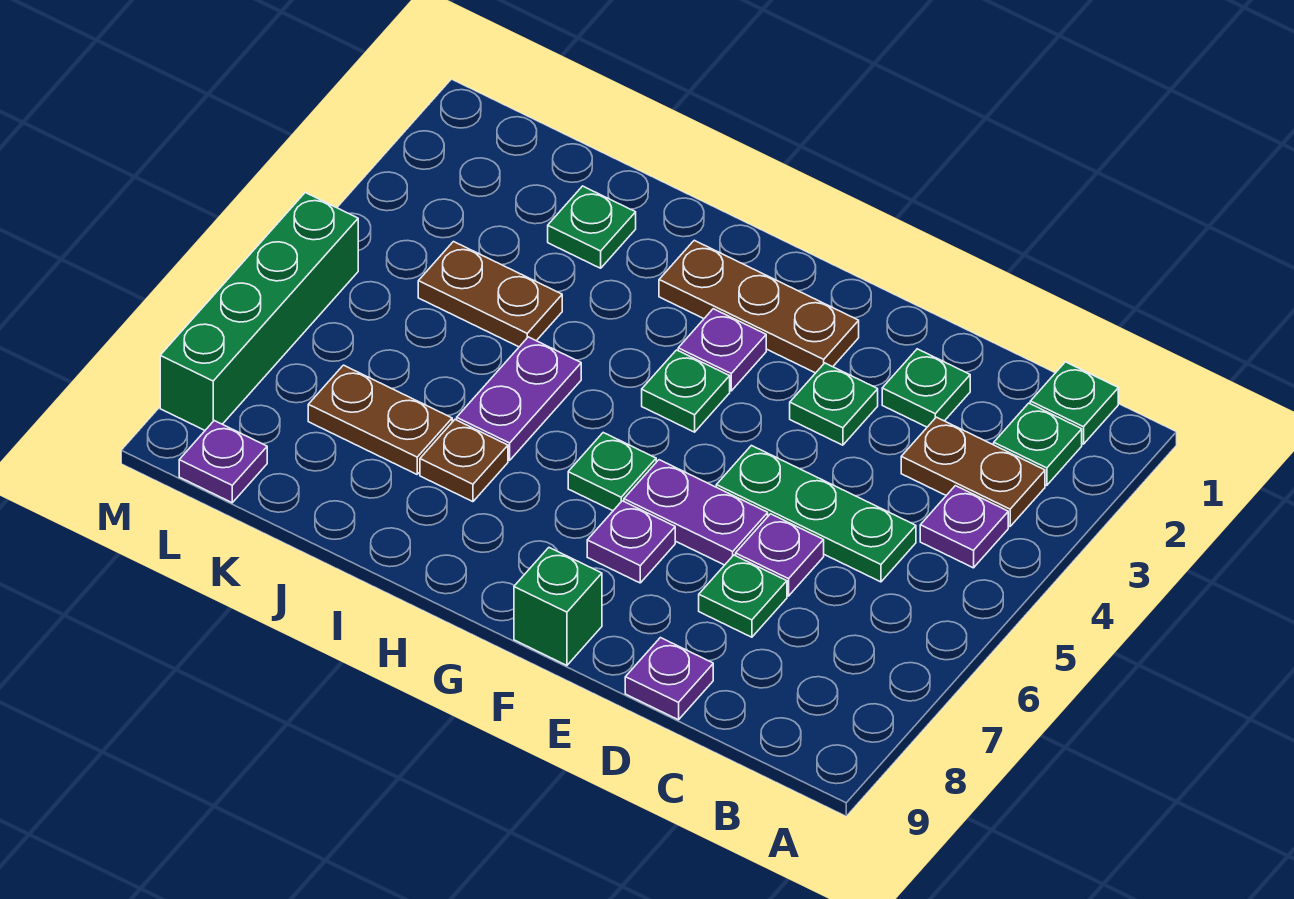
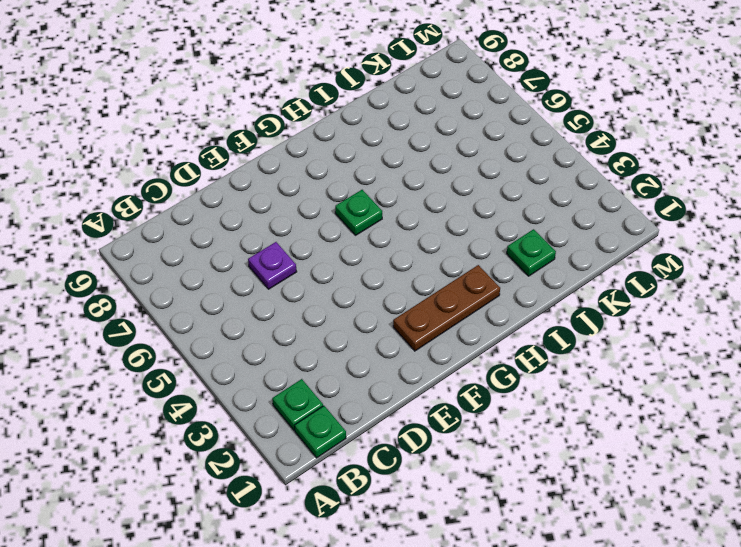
none -> brown plate B3:C3 level 1
none -> purple plate B4 level 1
none -> green plate C5:E5 level 1

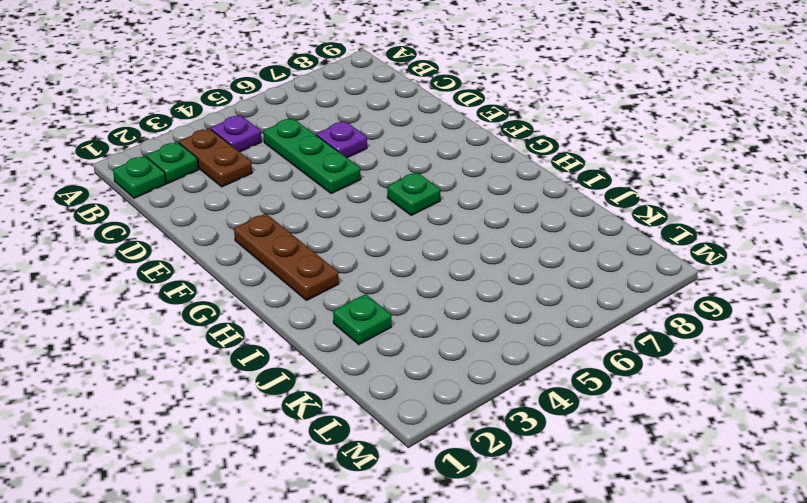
none -> green plate D2 level 1
none -> green plate D7 level 1
none -> purple plate D9 level 1

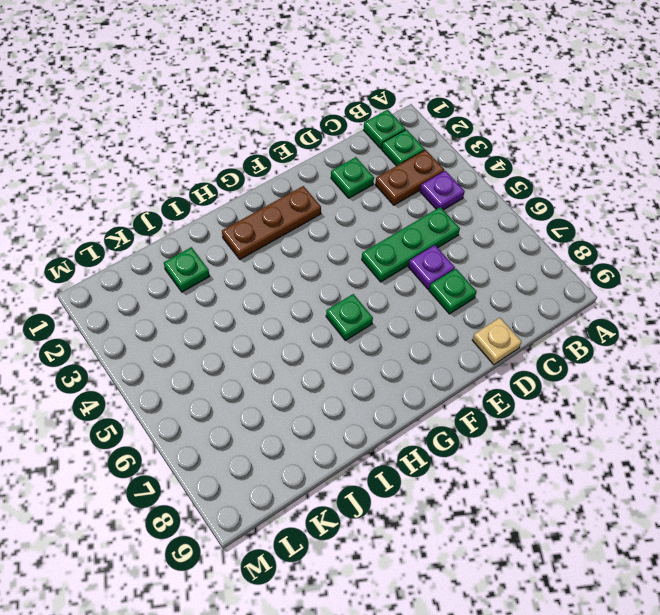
tan plate D9 level 1 -> purple plate D9 level 1
none -> green plate E3 level 1
none -> purple plate E6:F6 level 1
none -> purple plate F7 level 1

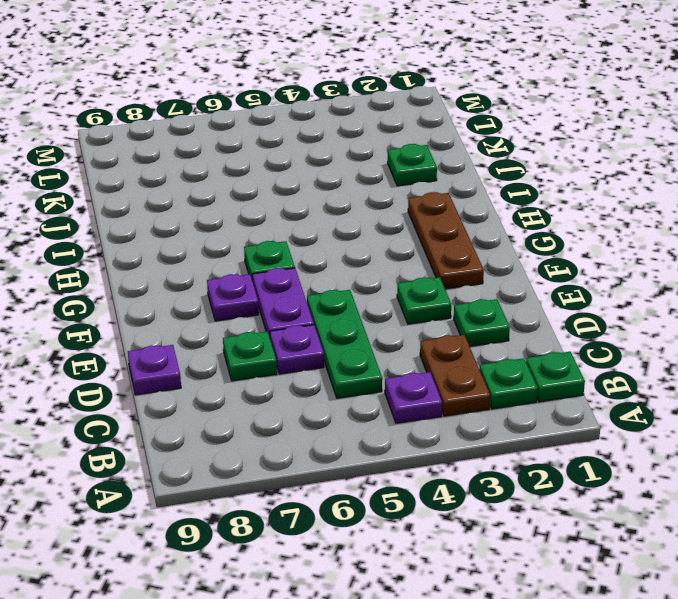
none -> green brick F9 level 1
none -> purple plate G3 level 1
none -> green plate G4 level 1

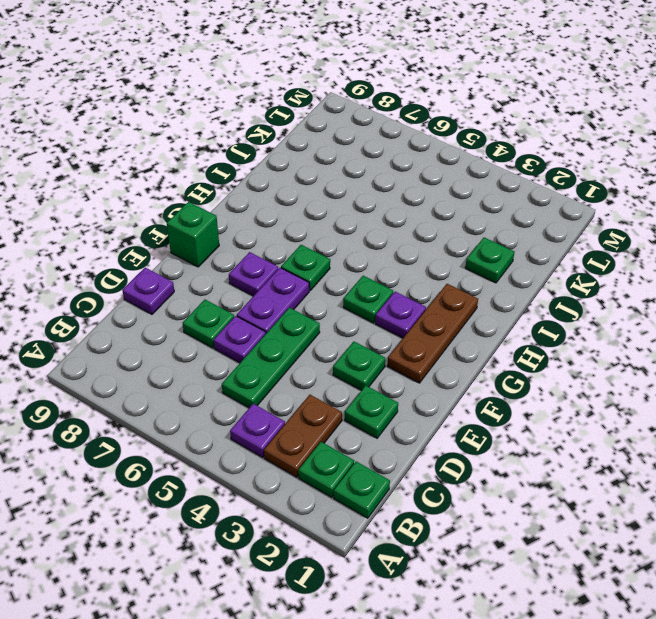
none -> purple plate I5:I6 level 1
none -> brown plate I7 level 1
none -> brown plate J4:K4 level 1

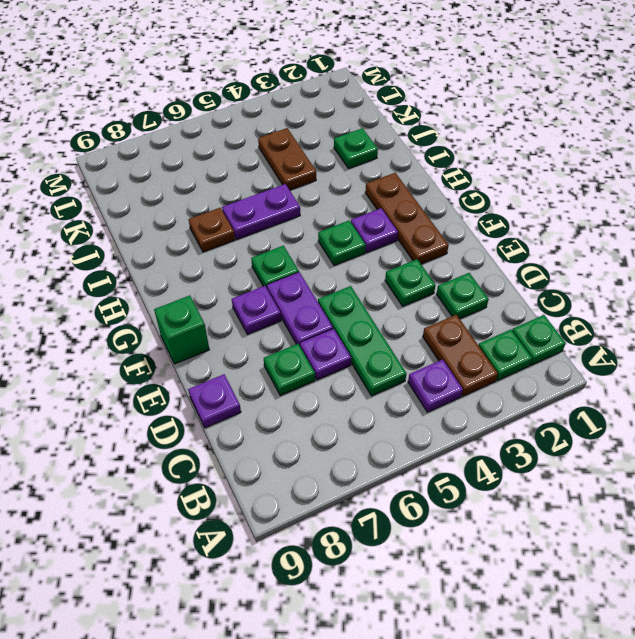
none -> brown plate J7:K7 level 1
none -> purple plate L9 level 1
none -> green brick M5:M8 level 1

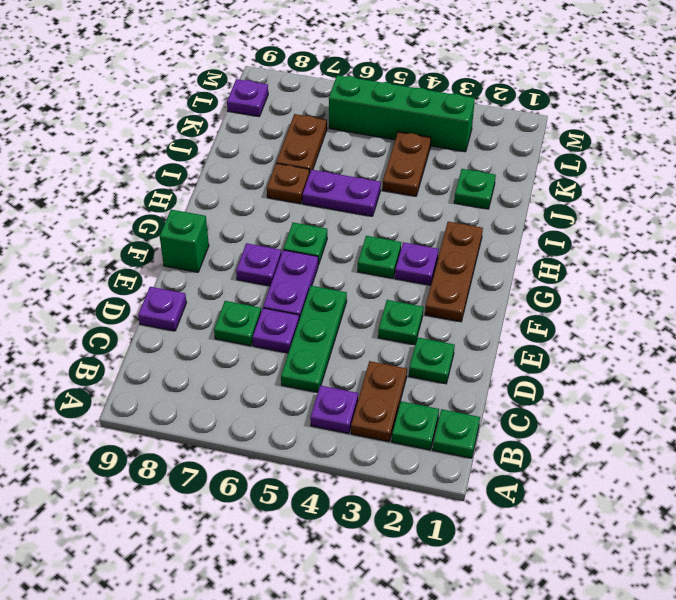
green brick L3:L6 level 1 -> green brick M5:M8 level 1

